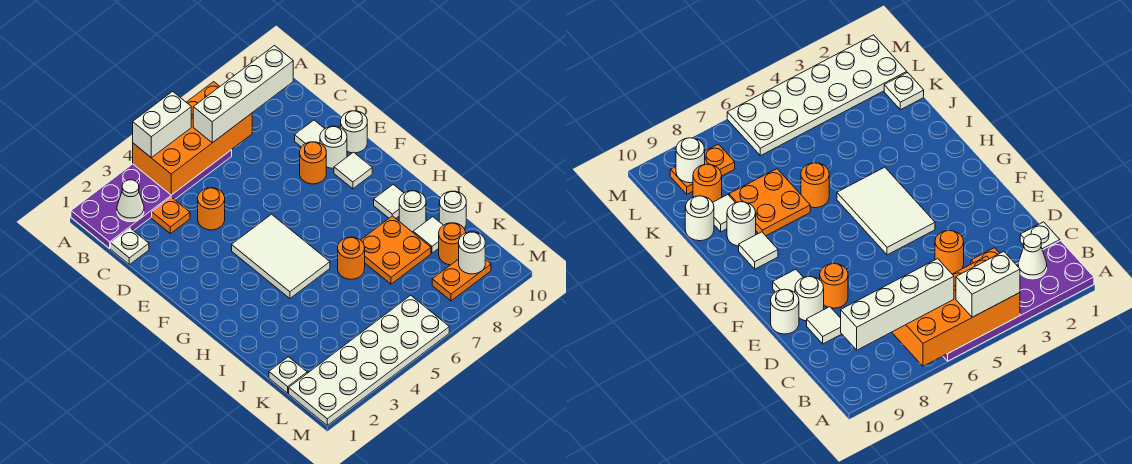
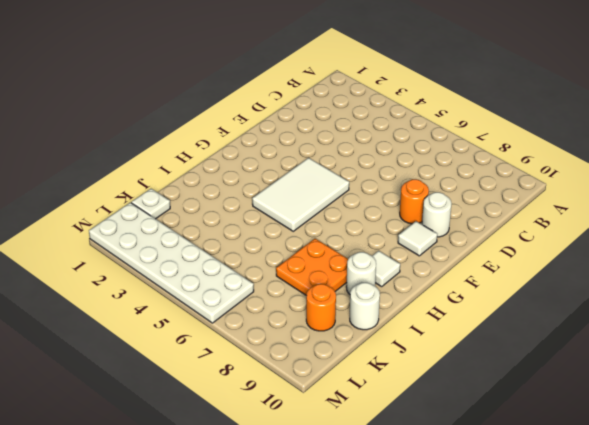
none -> purple plate A1:B6 level 1
none -> white plate C1 level 1
none -> orange plate C3 level 1

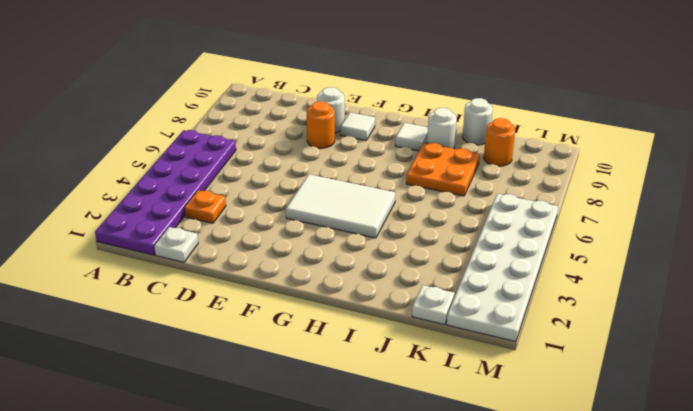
none -> orange round brick D4 level 1
none -> white tile D9 level 1
none -> white round brick E10 level 1

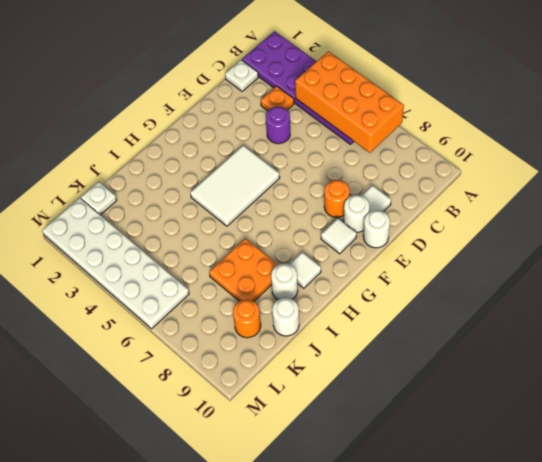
purple round brick D4 level 1 -> orange round brick D4 level 1
none -> orange round brick I6 level 1
none -> white tile J9 level 1
none -> orange plate L8:L9 level 1

